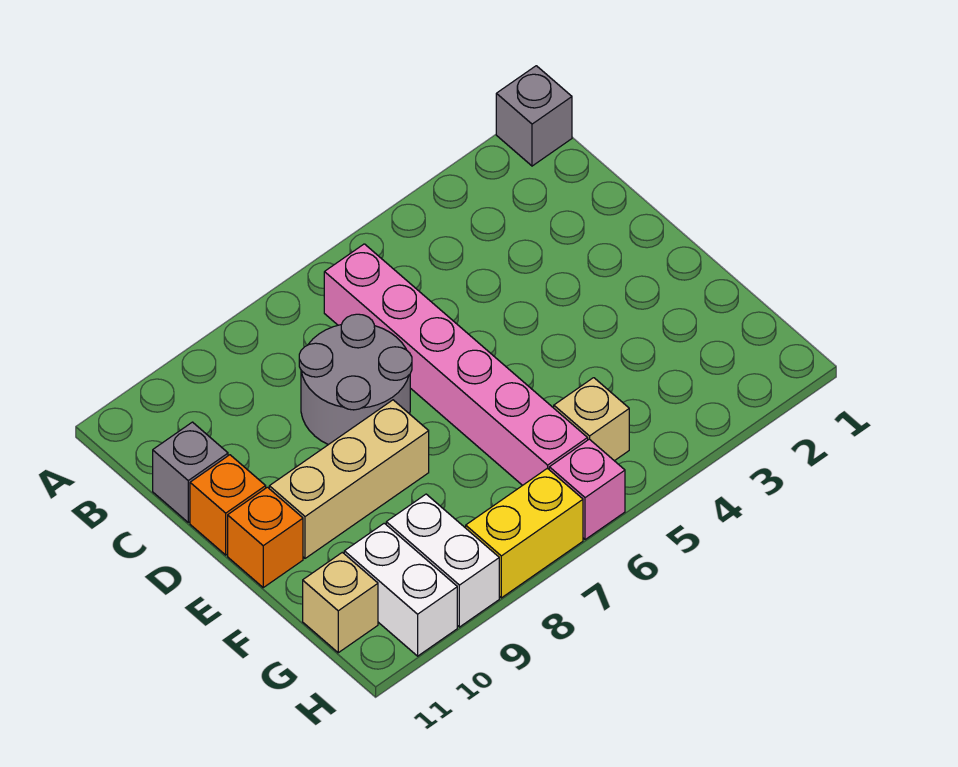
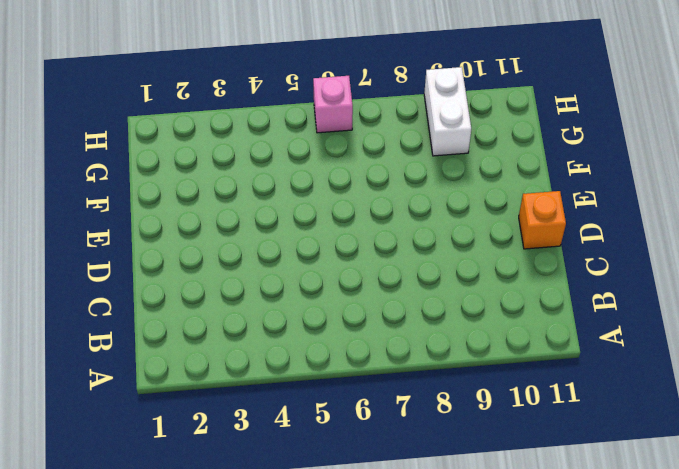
none -> grey brick A1 level 1
none -> pink brick B6:G6 level 1
none -> grey round brick C7:D8 level 1

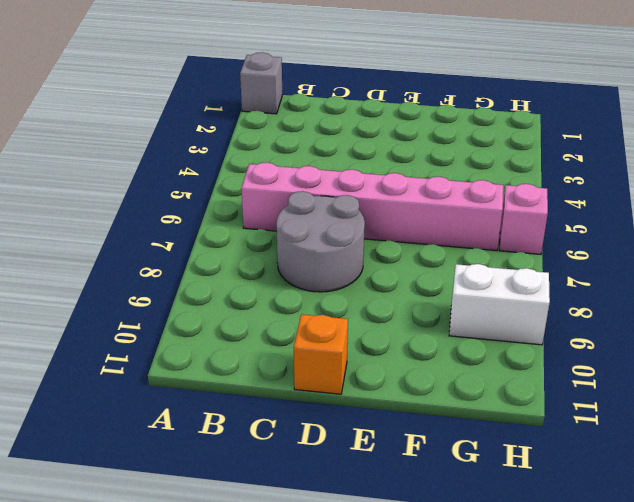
none -> grey brick C11 level 1
none -> tan brick E8:E10 level 1
none -> orange brick E11 level 1

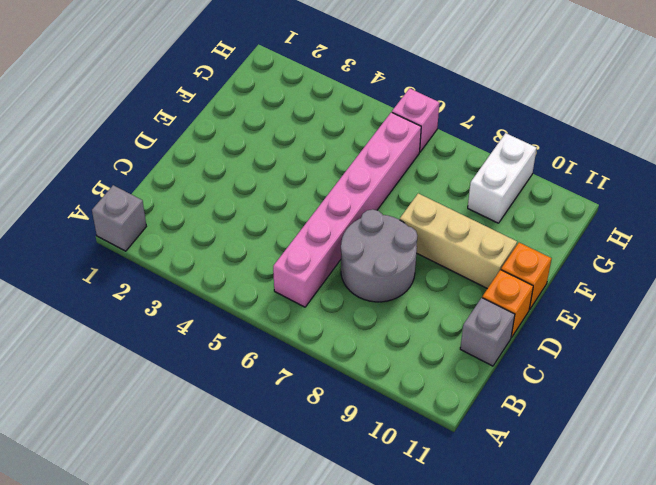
none -> tan brick G5 level 1
none -> white brick G10:H10 level 1
none -> tan brick G11 level 1

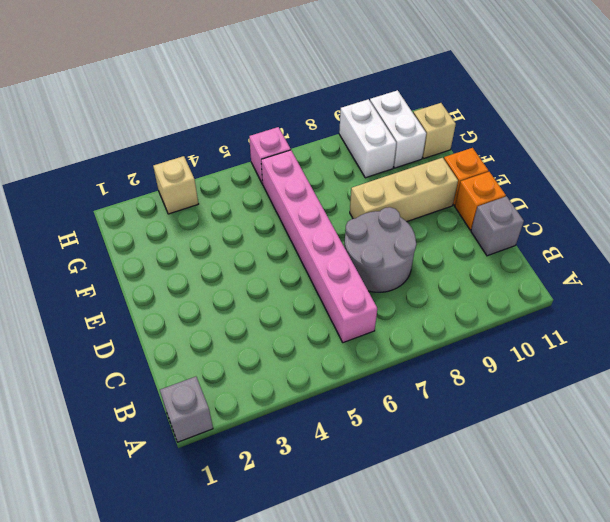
tan brick H3 level 1 -> tan brick G5 level 1
none -> yellow brick H7:H8 level 1

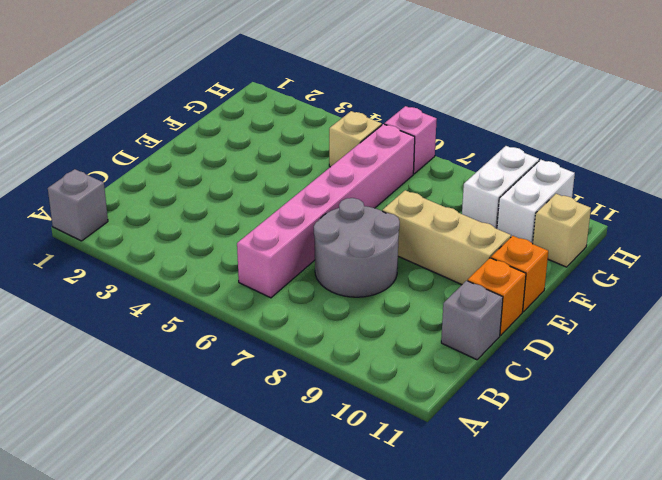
none -> yellow brick H7:H8 level 1

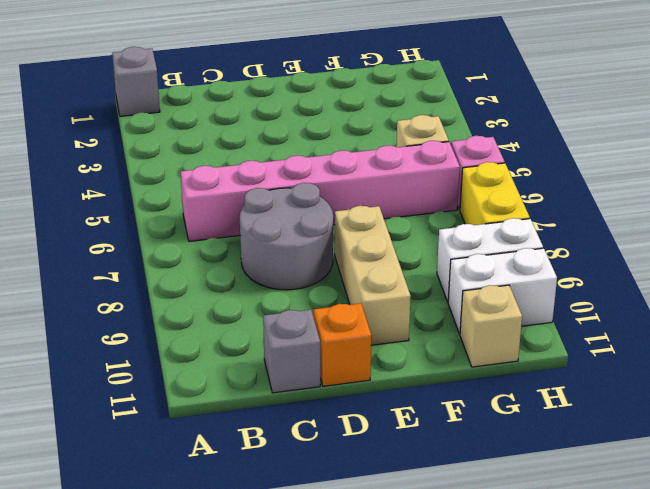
none -> orange brick E11 level 1

